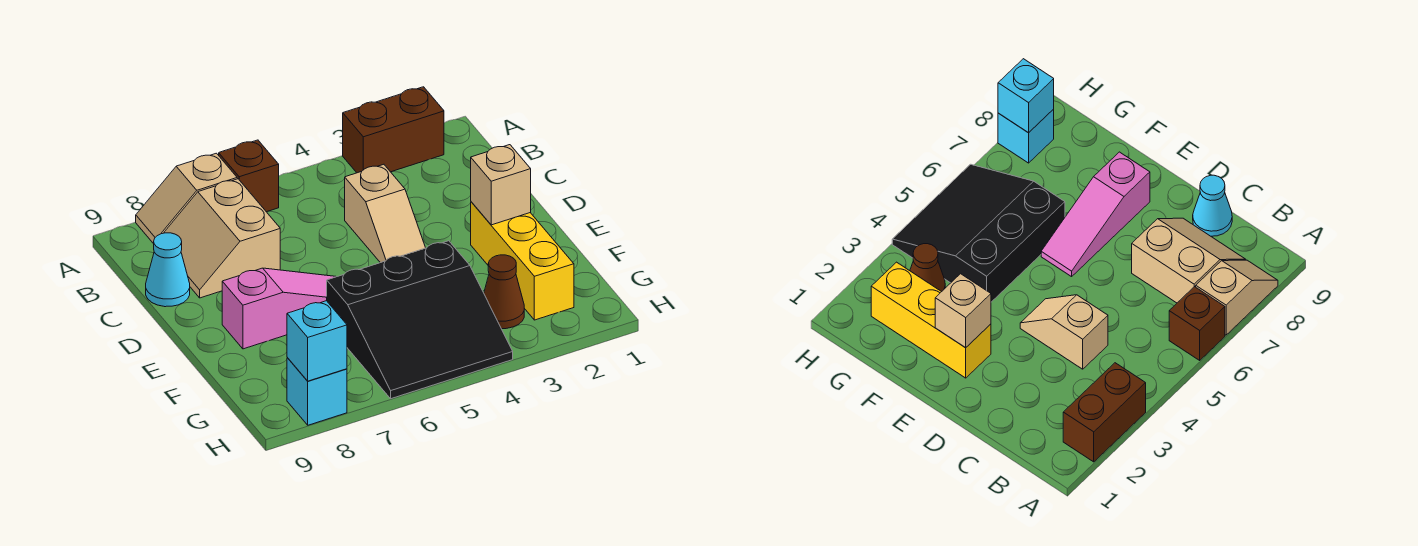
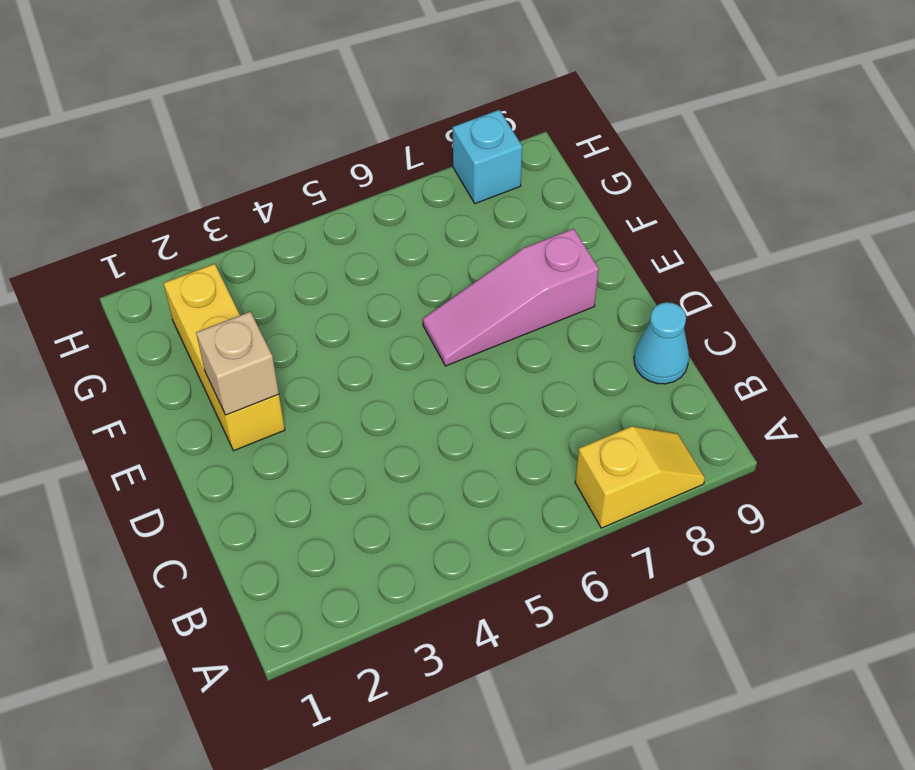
yellow slope A7:A8 level 1 top 7 -> tan slope A7:A8 level 1 top 7
none -> brown brick A2:A3 level 1
none -> brown brick A6 level 1
none -> tan slope B7:C8 level 1 top 7

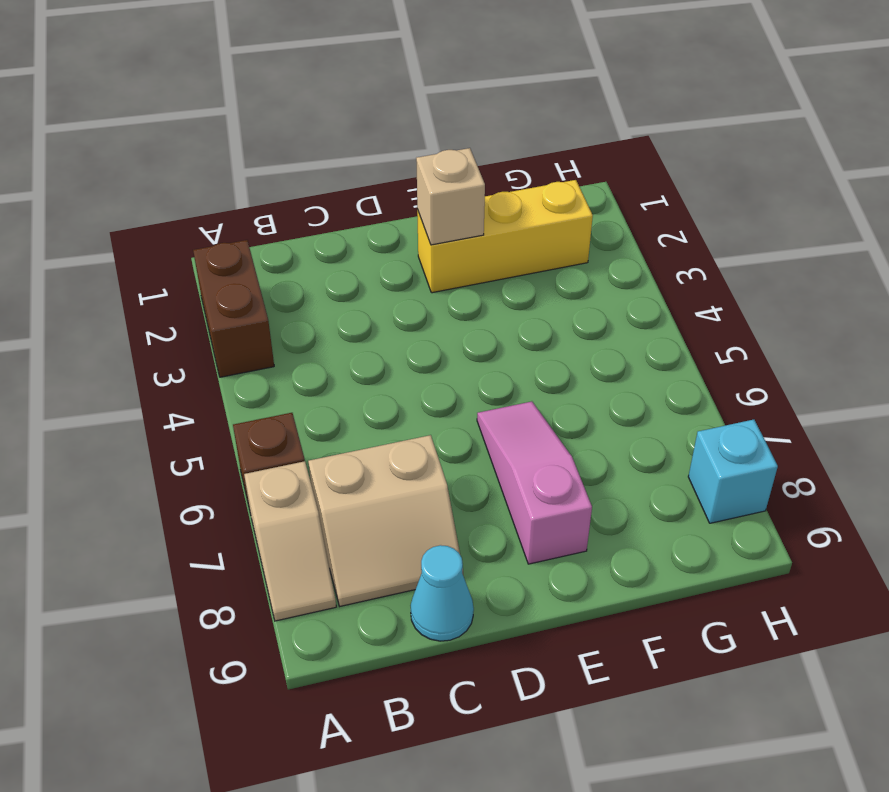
none -> tan slope C4:D4 level 1 top C
none -> black slope F4:H6 level 1 top F
none -> brown cone G3 level 1

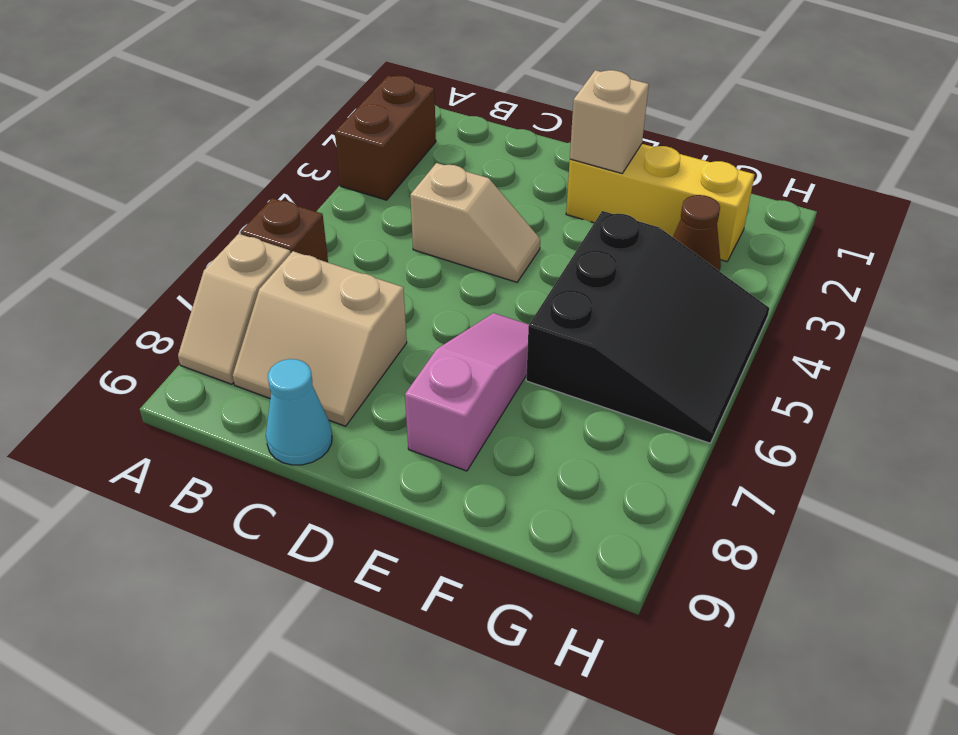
none -> cyan brick H8 level 1
none -> cyan brick H8 level 2

